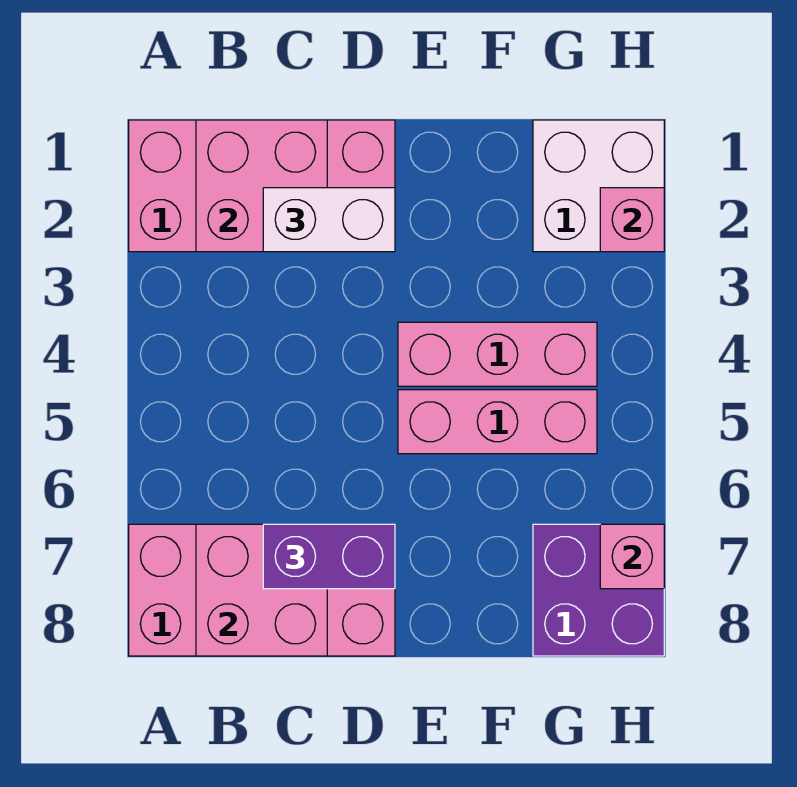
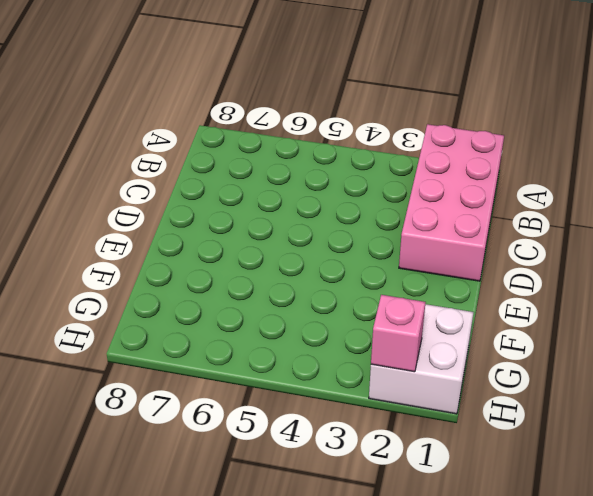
none -> pink brick A7:D8 level 1
none -> pink brick E4:G4 level 1
none -> pink brick E5:G5 level 1

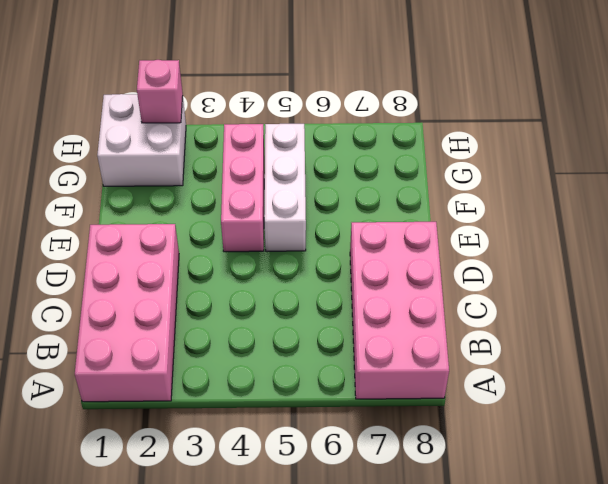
white brick E5:G5 level 1 -> pink brick E5:G5 level 1
none -> purple brick G7:H8 level 1
none -> pink brick B1:C2 level 2
none -> pink brick B7:C8 level 2

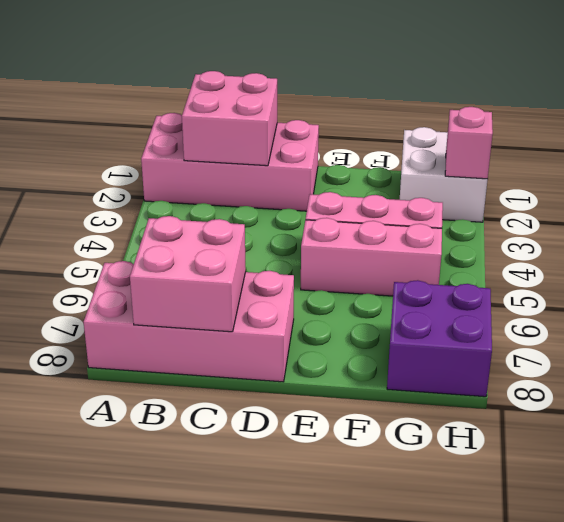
none -> pink brick H7 level 2
none -> white brick C2:D2 level 3
none -> purple brick C7:D7 level 3

